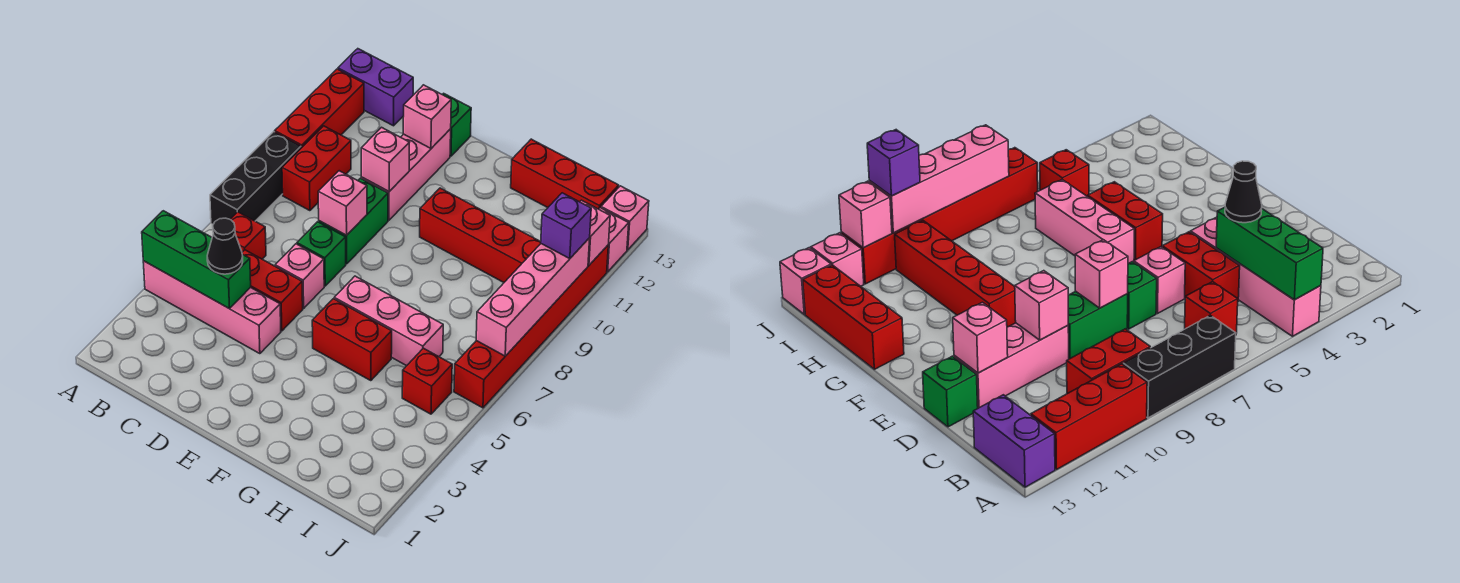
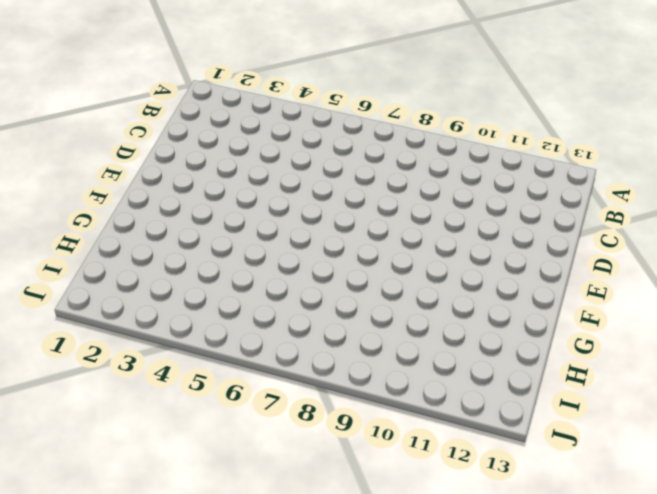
none -> pink brick A4:D4 level 1
none -> black brick A7:A9 level 1
none -> red brick A10:A12 level 1

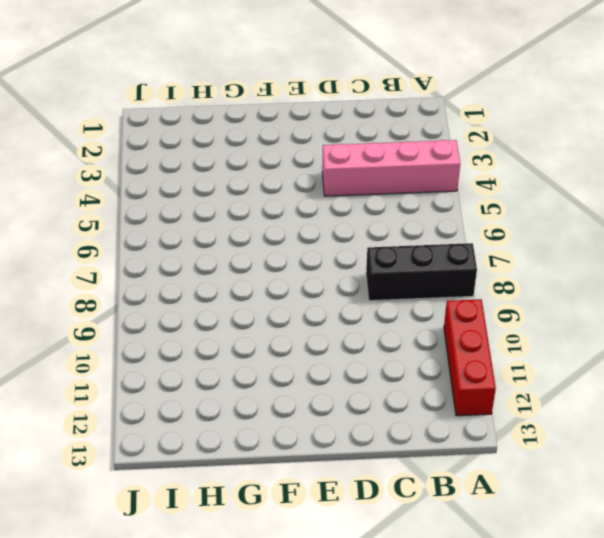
black brick A8:C8 level 1 -> black brick A7:A9 level 1
none -> purple brick A13:B13 level 1
none -> red brick B6 level 1
none -> red brick B9:B10 level 1

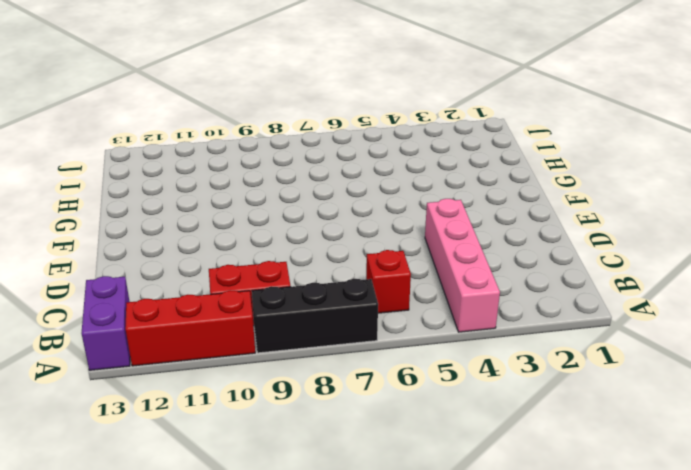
none -> red brick C5:D5 level 1
none -> pink brick D6 level 1
none -> green brick D7 level 1

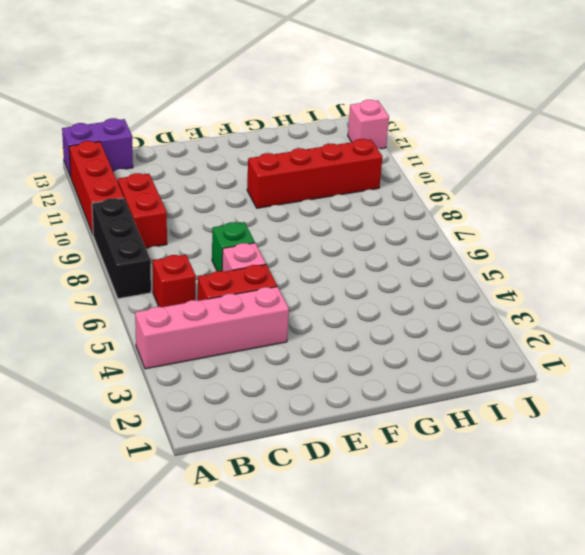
none -> green brick D8:D9 level 1
none -> pink brick D10:D12 level 1
none -> green brick D13 level 1

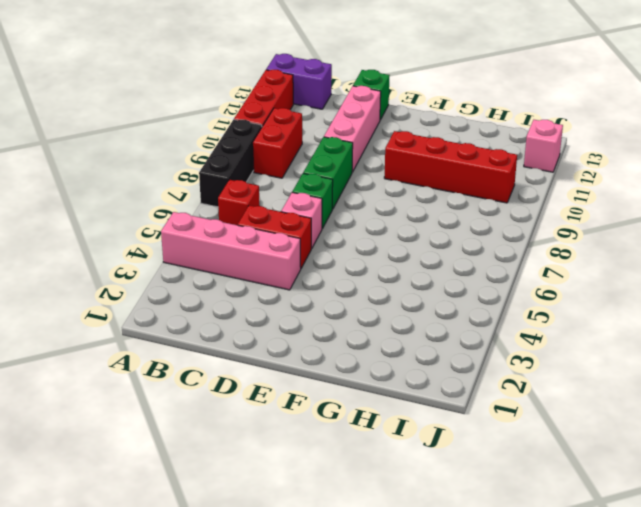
none -> red brick F5:G5 level 1
none -> pink brick F6:H6 level 1
none -> red brick G13:I13 level 1

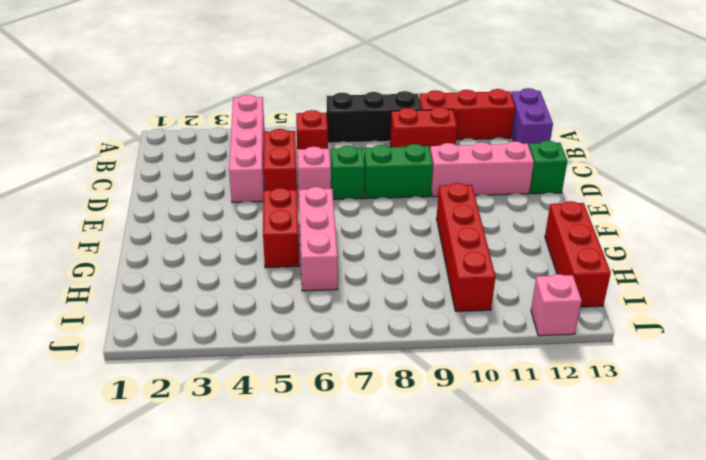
none -> red brick I5 level 1
none -> red brick J6:J11 level 1
none -> pink brick J13 level 1

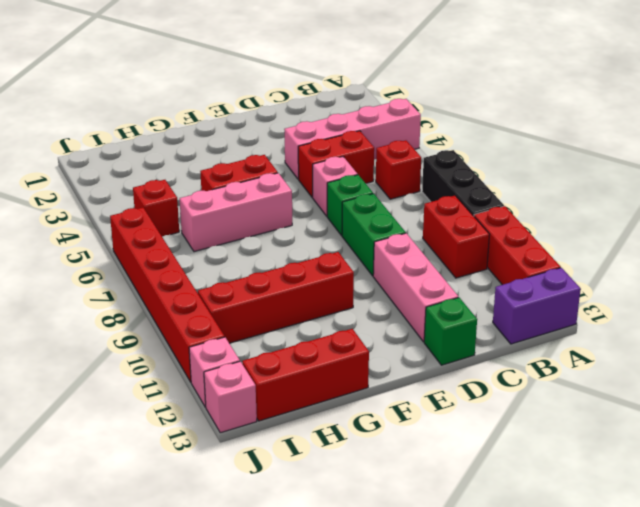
none -> green brick A4:C4 level 2
none -> pink brick D8 level 2
none -> pink brick D10 level 2

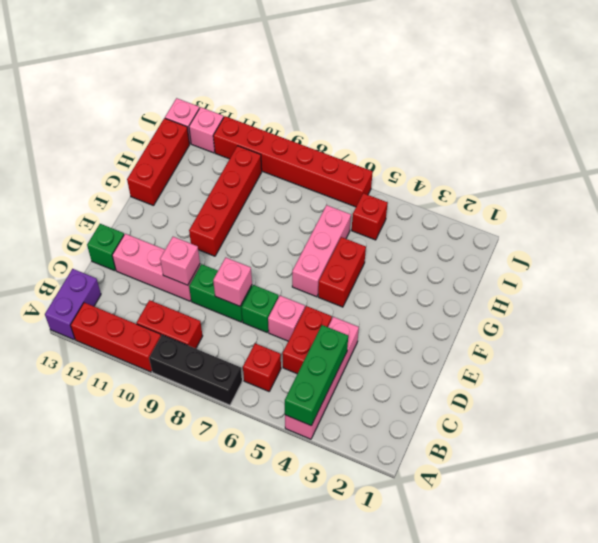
none -> pink brick D12 level 2
none -> pink brick J7:J10 level 2
none -> pink brick J11 level 2

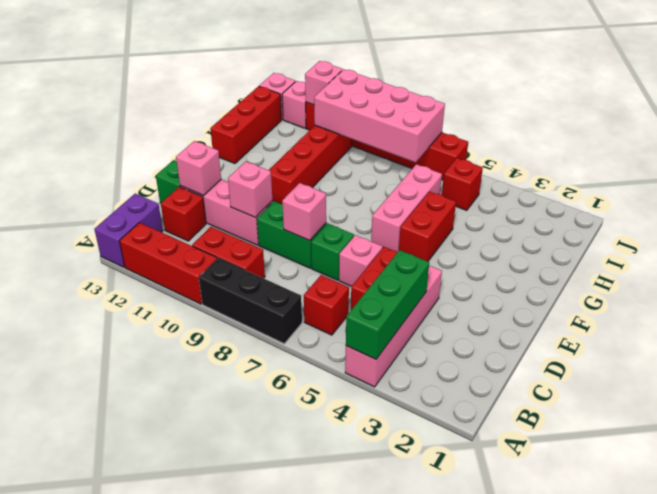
red brick C12 level 1 -> none
pink brick I7:J10 level 2 -> pink brick J7:J10 level 2
none -> black cone C4 level 3
none -> purple brick J10 level 3

